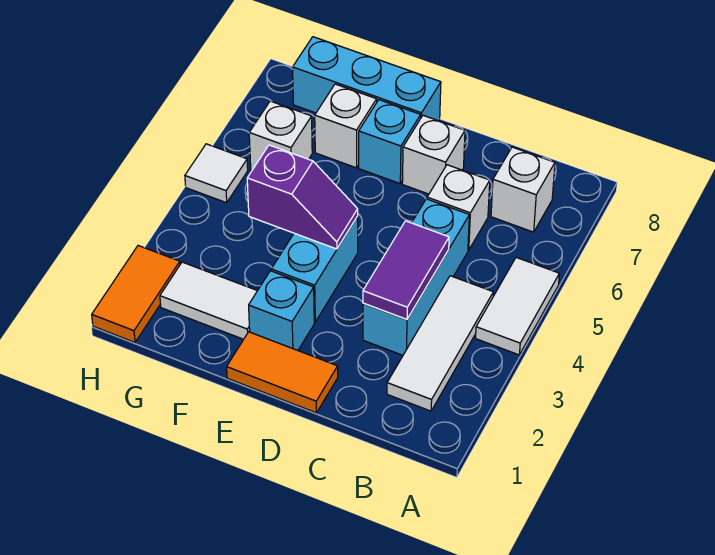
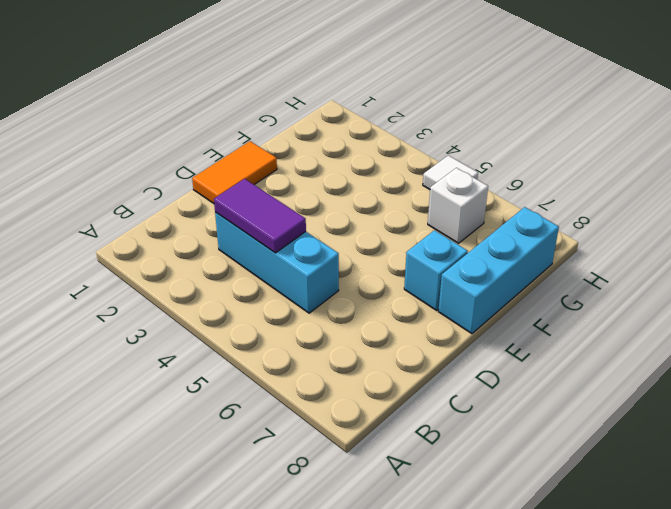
none -> white tile A4:A5 level 1
none -> white tile B2:B4 level 1
none -> white brick B7 level 1

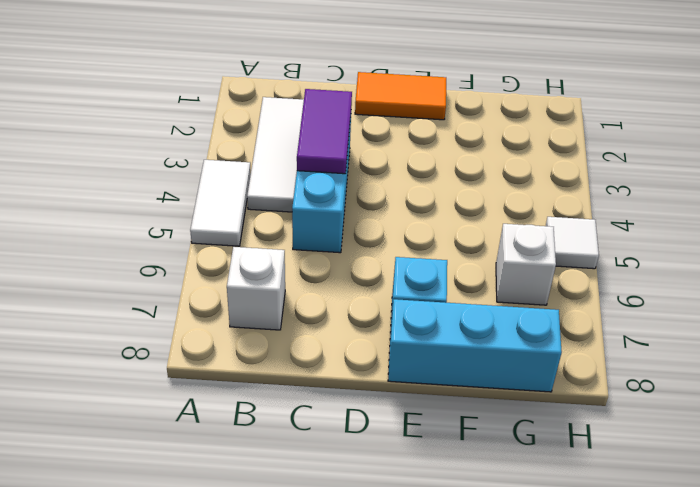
none -> white brick C6 level 1
none -> white brick D7 level 1
none -> cyan brick E2 level 1

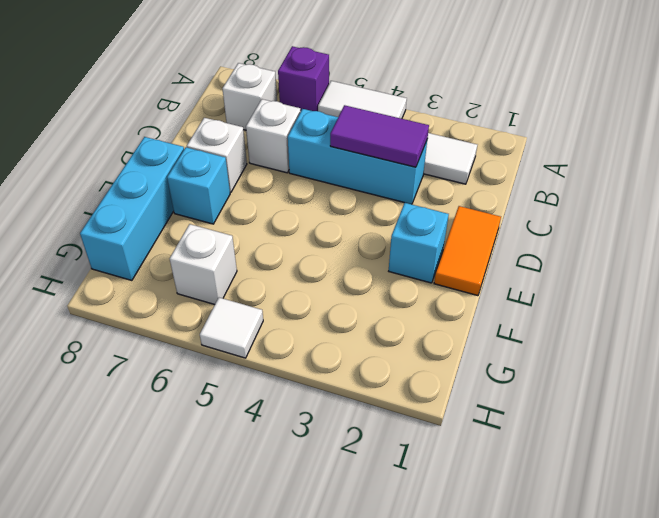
purple brick A6 level 1 -> none
none -> cyan brick E3:E4 level 1
none -> white tile F2:G2 level 1
none -> white brick F7 level 1

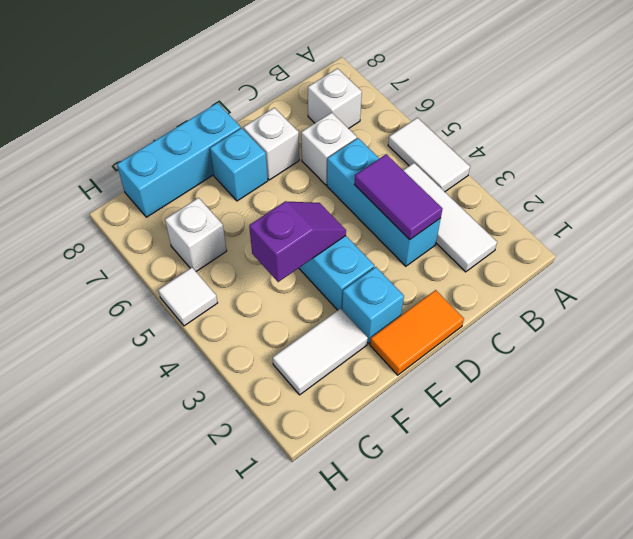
none -> white brick F7 level 1
none -> orange tile H1:H2 level 1

